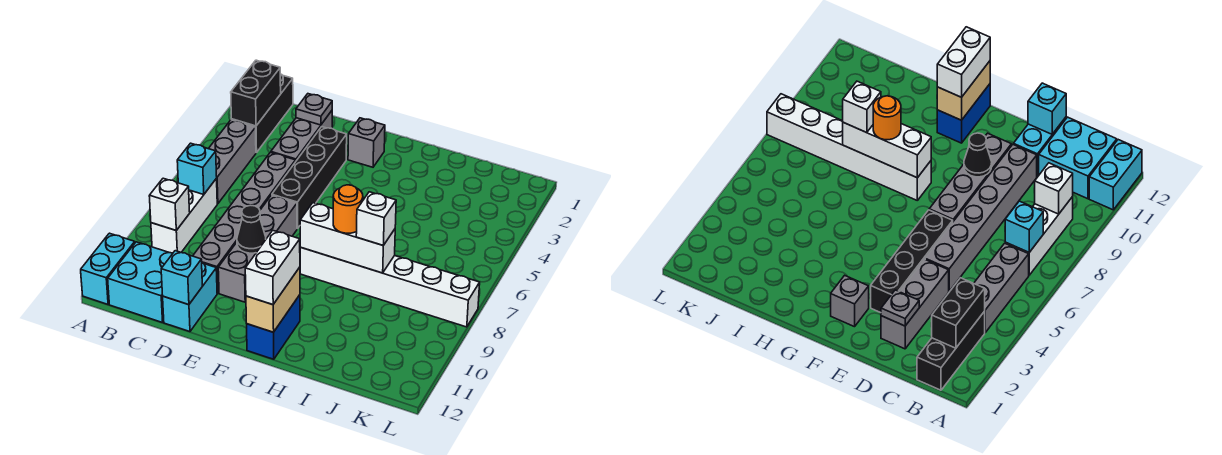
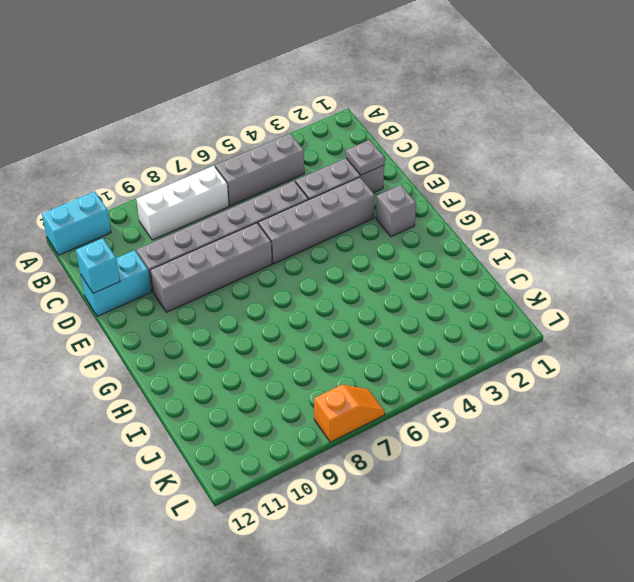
grey brick E3:E6 level 1 -> black brick E3:E6 level 1
orange slope L7:L8 level 1 top 8 -> white brick G8:L8 level 1
none -> black brick B1:B3 level 1
none -> cyan brick B11:C12 level 1
none -> blue brick G11:G12 level 1

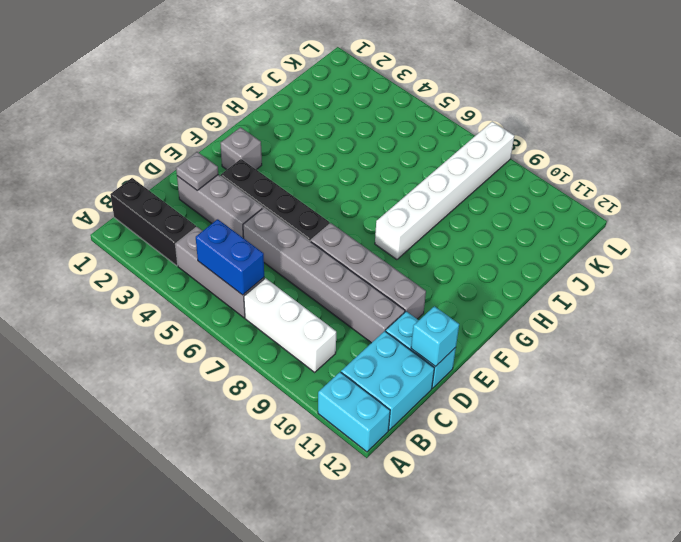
blue brick B5:B6 level 2 -> blue brick G11:G12 level 1
none -> black brick B2:B3 level 2
none -> cyan brick B7 level 2
none -> white brick B9 level 2

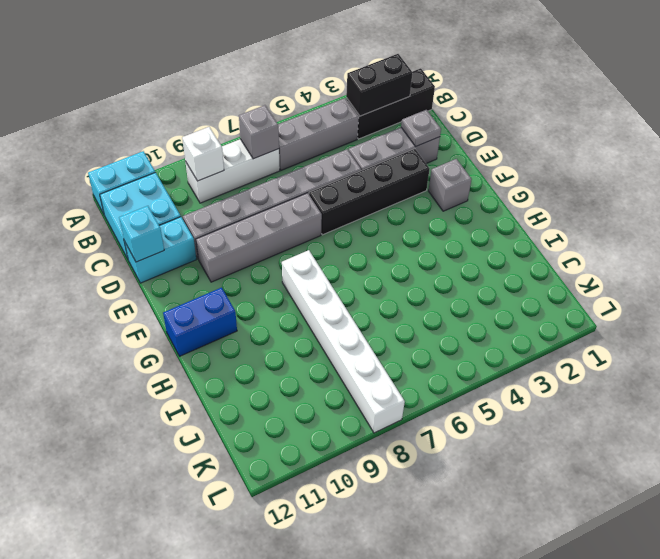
grey brick B7 level 2 -> cyan brick B7 level 2
none -> black cone E9 level 2
none -> white brick G8:I8 level 2
none -> tan brick G11:G12 level 2

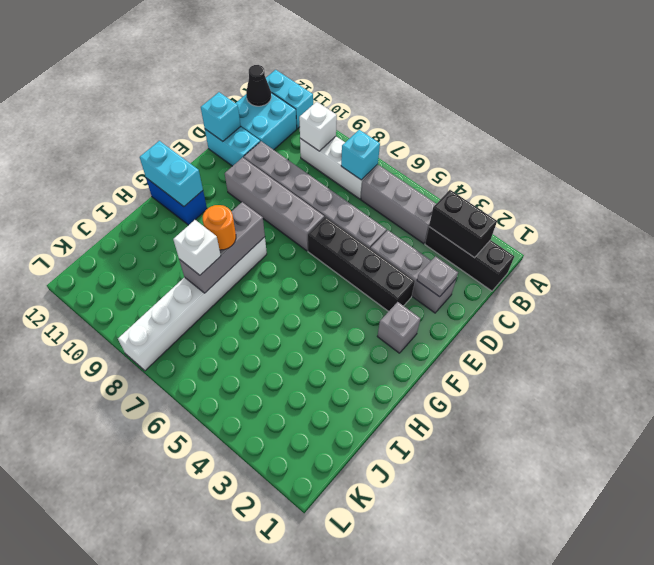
black cone B12 level 2 -> black cone E9 level 2
grey brick G8:I8 level 2 -> white brick G8:I8 level 2
cyan brick G11:G12 level 2 -> tan brick G11:G12 level 2
none -> white brick G11:G12 level 3

